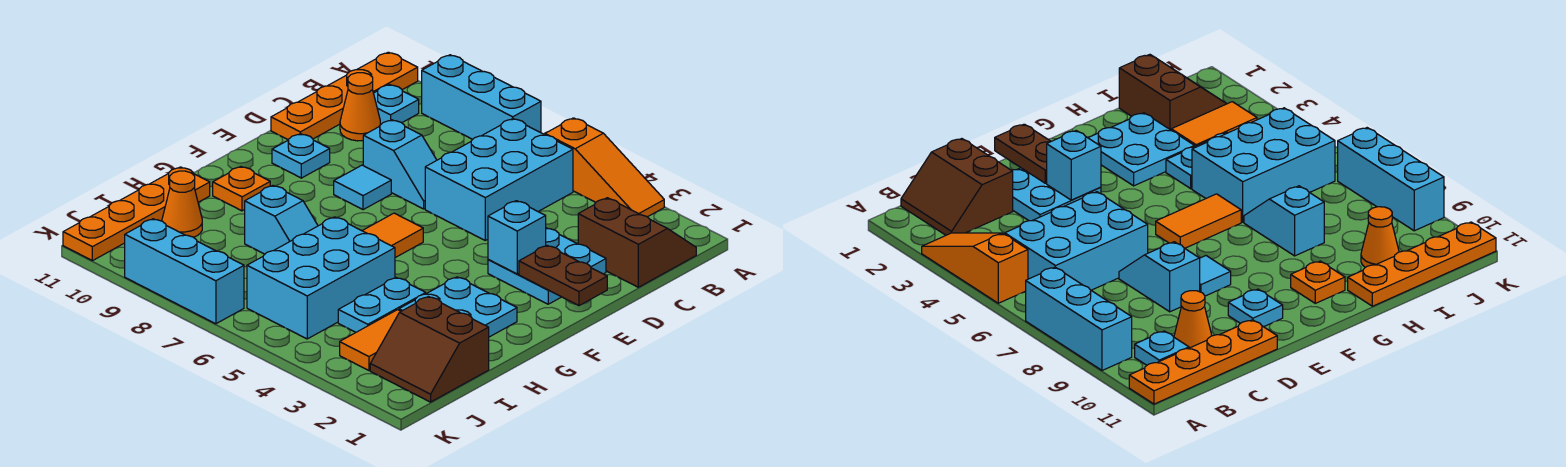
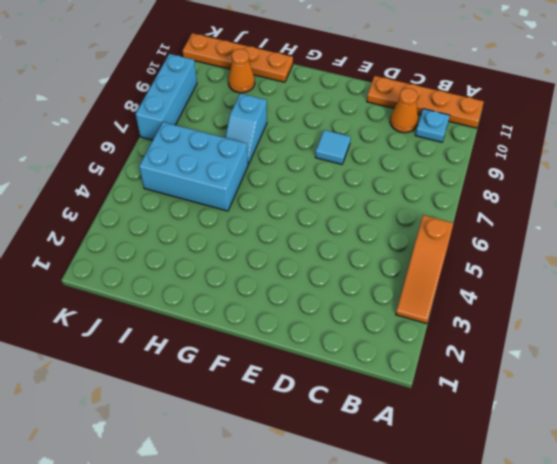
none -> cyan brick A7:A9 level 1
none -> brown slope B1:C2 level 1 top C
none -> cyan brick B5:D6 level 1

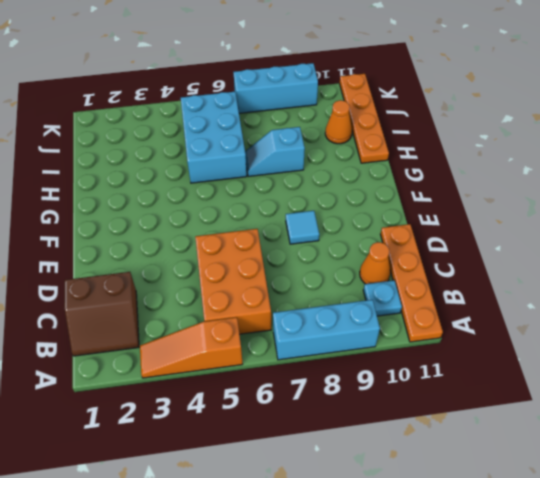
orange brick B5:D6 level 1 -> cyan brick B5:D6 level 1
none -> cyan plate D2:E3 level 1
none -> cyan slope D7:D8 level 1 top 8
none -> cyan plate E10 level 1

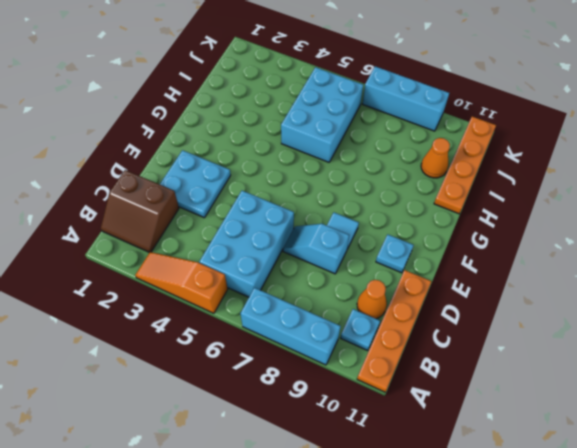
none -> orange tile F6:G6 level 1
none -> cyan plate G2:H3 level 1
none -> orange plate G10 level 1

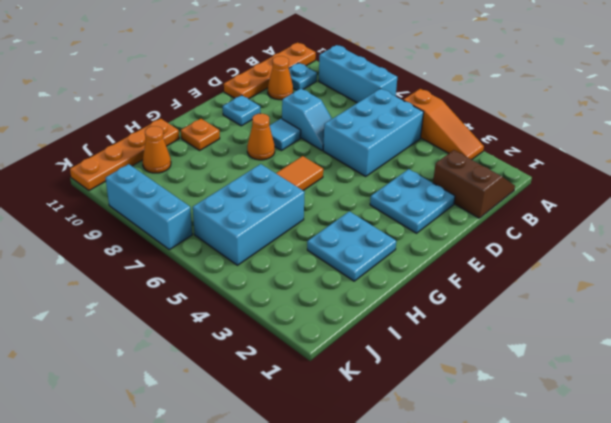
orange cone F8 level 1 -> none
none -> cyan plate H4:I4 level 1
none -> cyan slope H7:H8 level 1 top 8
none -> brown slope I1:J2 level 1 top I

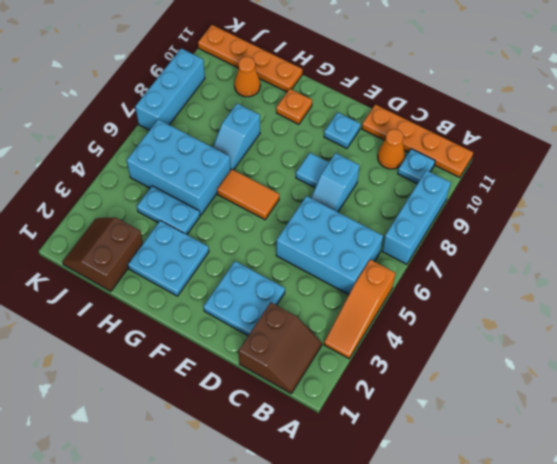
none -> orange tile I3:J3 level 1
none -> brown plate E1:E2 level 2
none -> cyan brick E3 level 2

